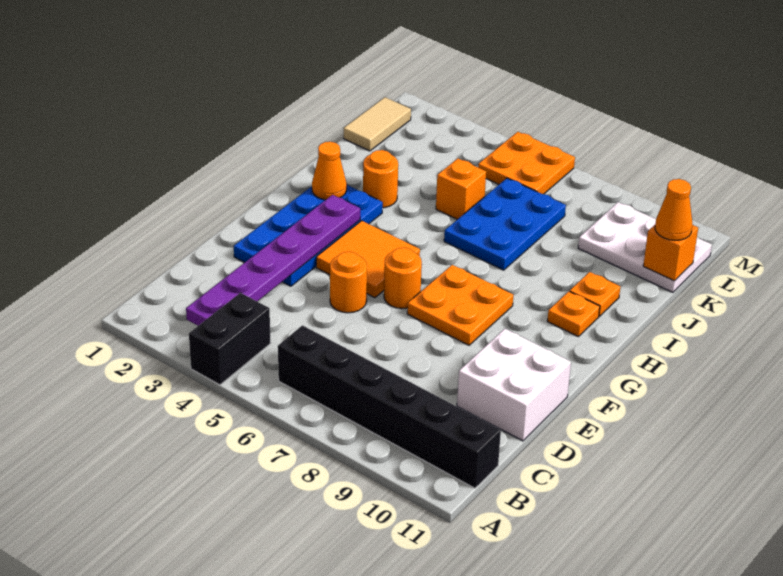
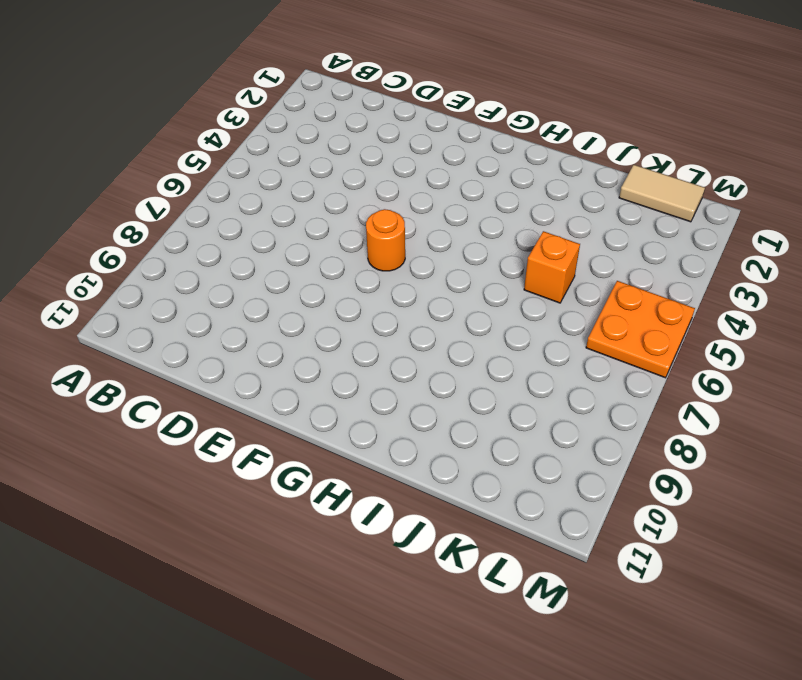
none -> black brick A4:B4 level 1
none -> black brick B6:B11 level 1
none -> white brick D10:E11 level 1

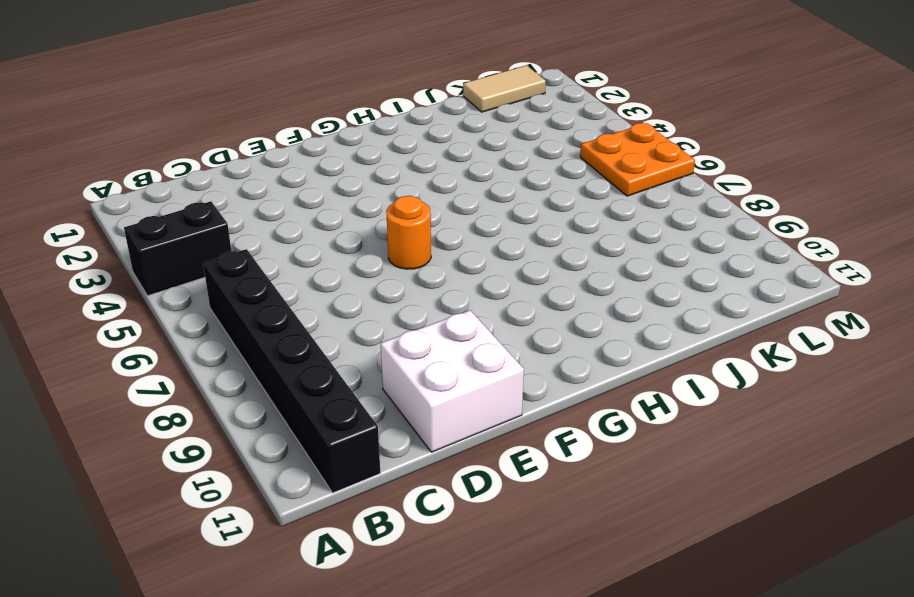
none -> blue plate E2:H3 level 1
none -> orange round brick E5 level 1
none -> orange tile F4:G5 level 1

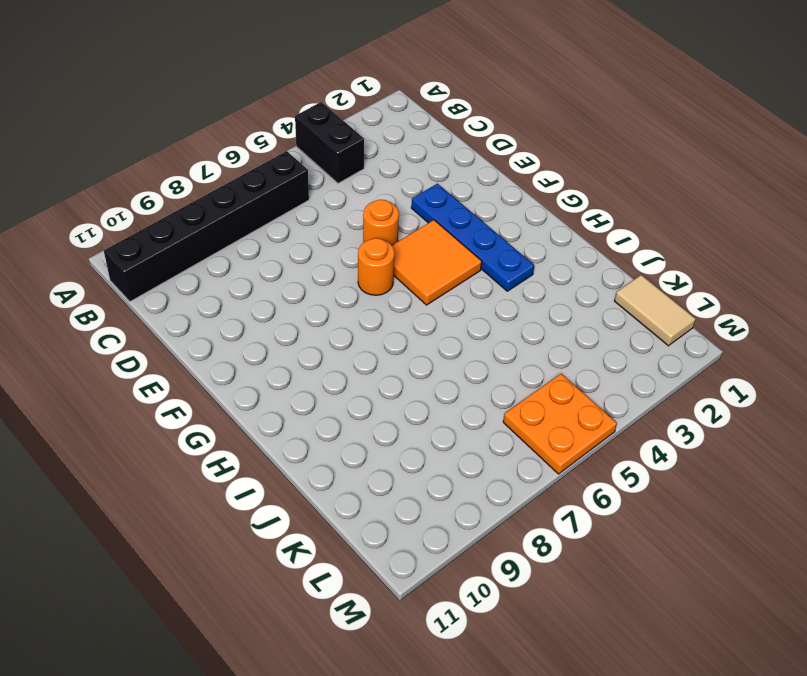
blue plate E3:H3 level 1 -> blue plate E2:H3 level 1
none -> white brick D10:E11 level 1
none -> orange plate F7:G8 level 1
none -> orange plate H10 level 1

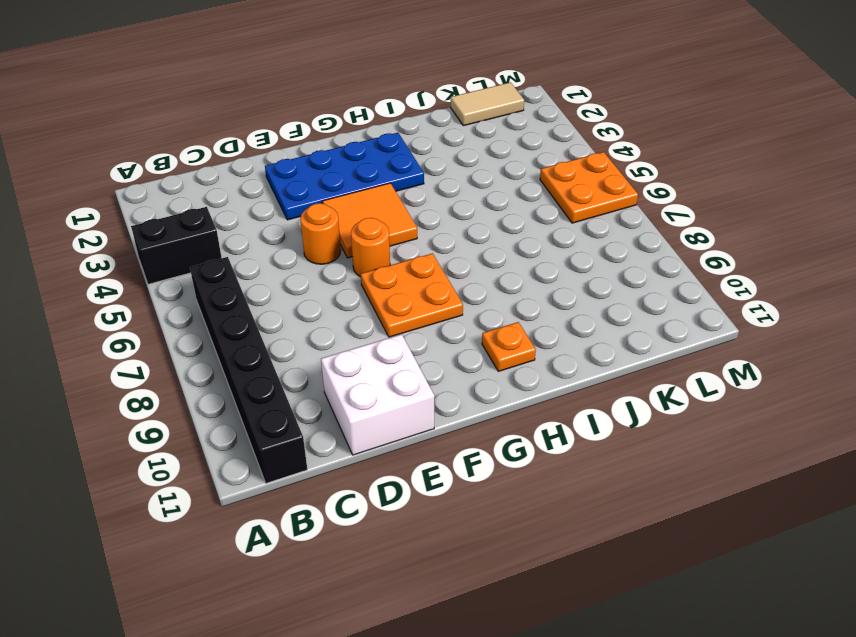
none -> orange round brick I3 level 1
none -> blue plate I6:K7 level 1
none -> orange plate I10 level 1

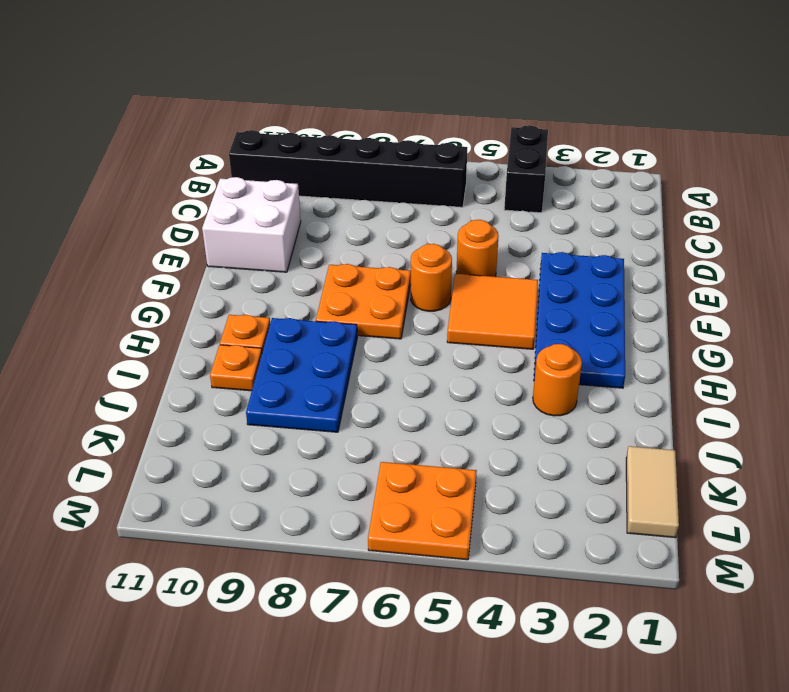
blue plate H8:J9 level 1 -> blue plate I6:K7 level 1
none -> orange brick J5 level 1
none -> white plate K9:L11 level 1
none -> purple plate B3:G3 level 2

